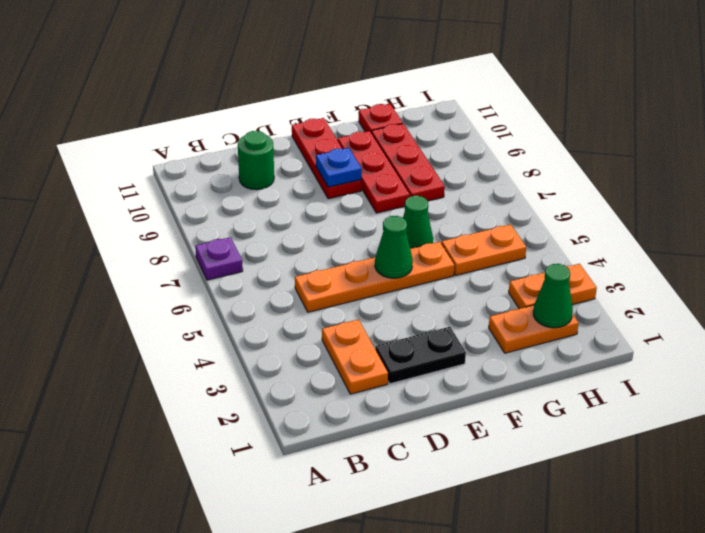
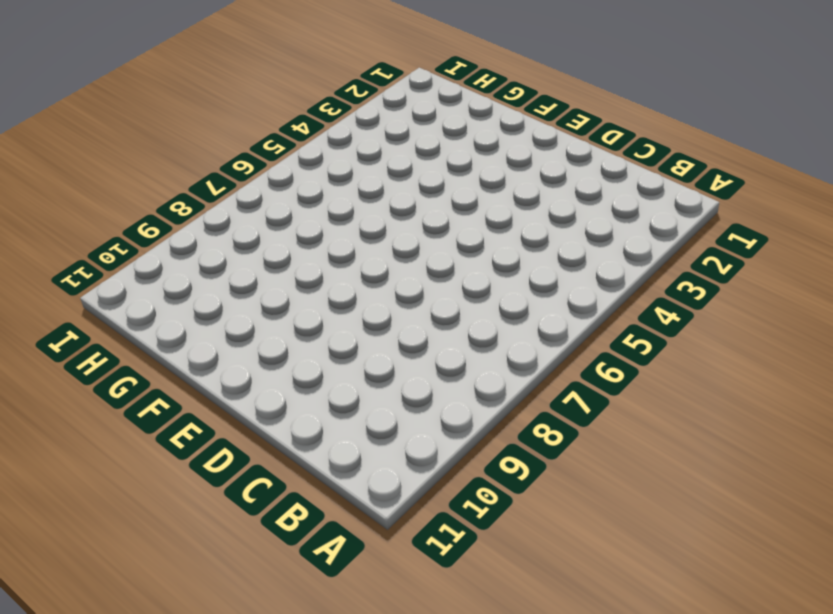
none -> purple plate A7 level 1
none -> orange plate C2:C3 level 1
none -> orange plate C5:F5 level 1

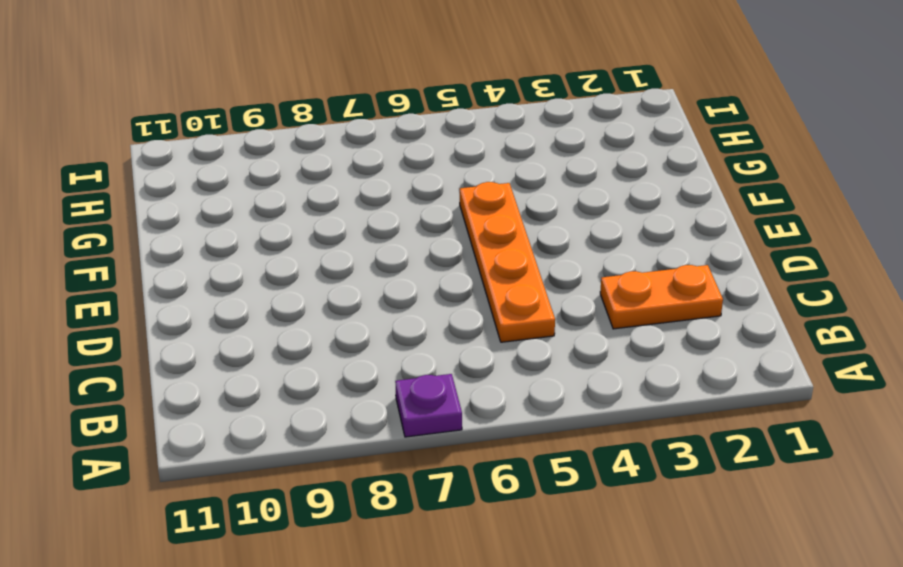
none -> green round brick C10 level 1
none -> black plate D2:E2 level 1
none -> red plate E9:E11 level 1

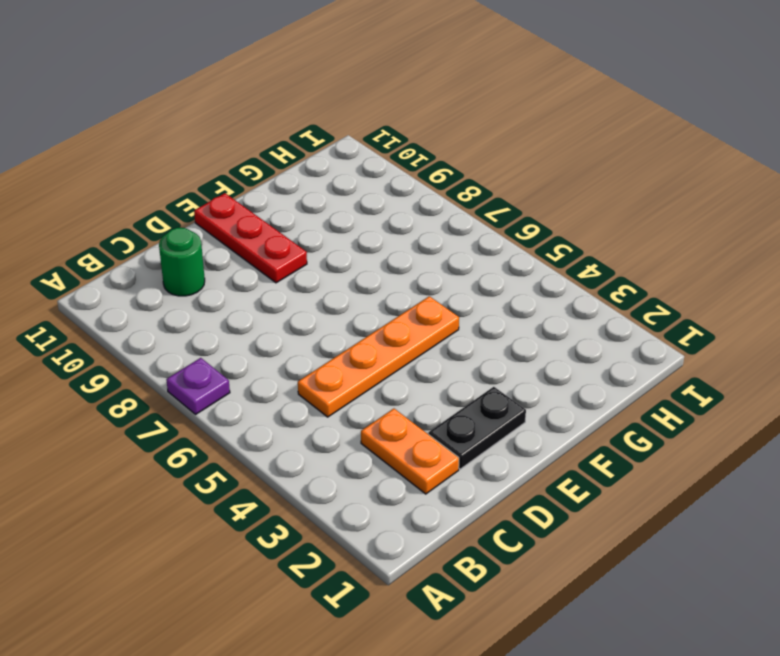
none -> green cone F6 level 1
none -> red plate F8:F10 level 1
none -> orange plate G2:H2 level 1

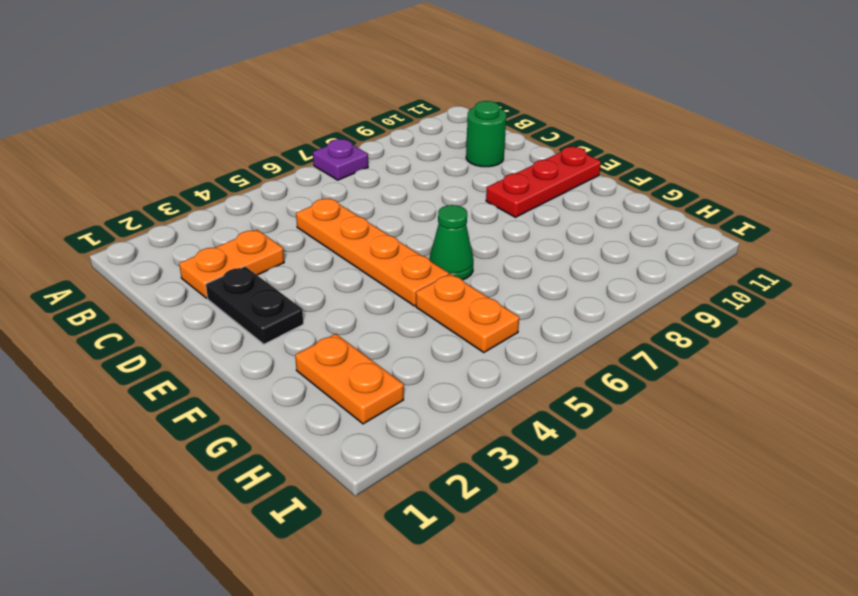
none -> red plate F8:F10 level 1
none -> red plate G8:G10 level 1
none -> red plate G11 level 1

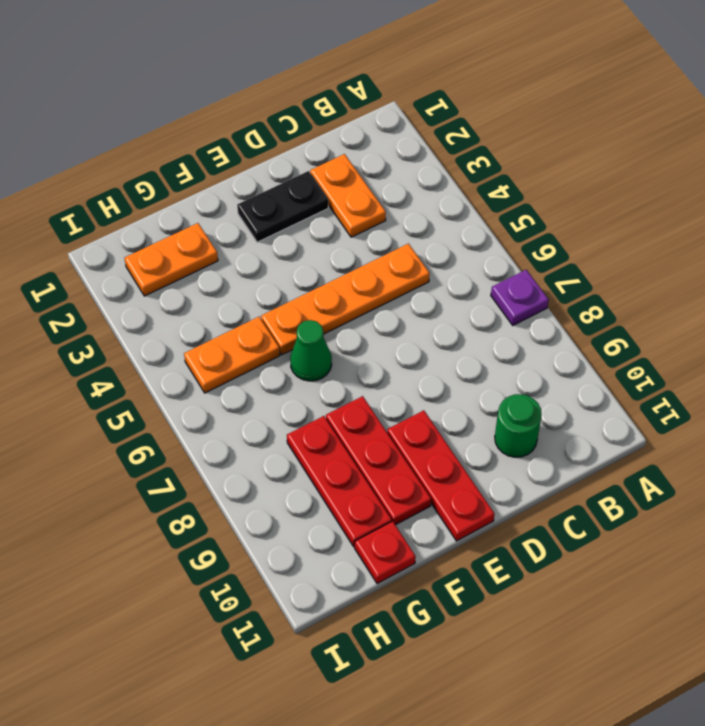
none -> orange plate H3:I3 level 1
none -> green cone E5 level 2
none -> blue plate E9 level 2

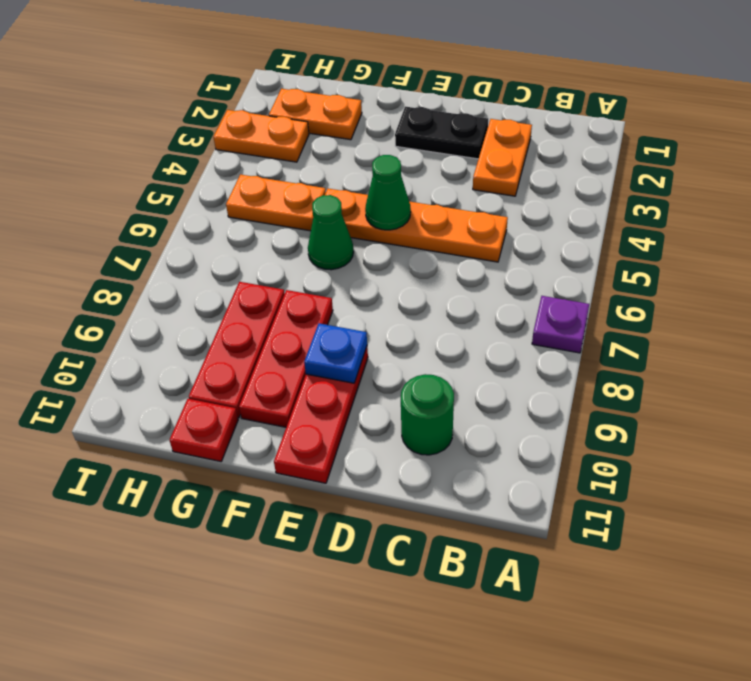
none -> green cone H2 level 2

